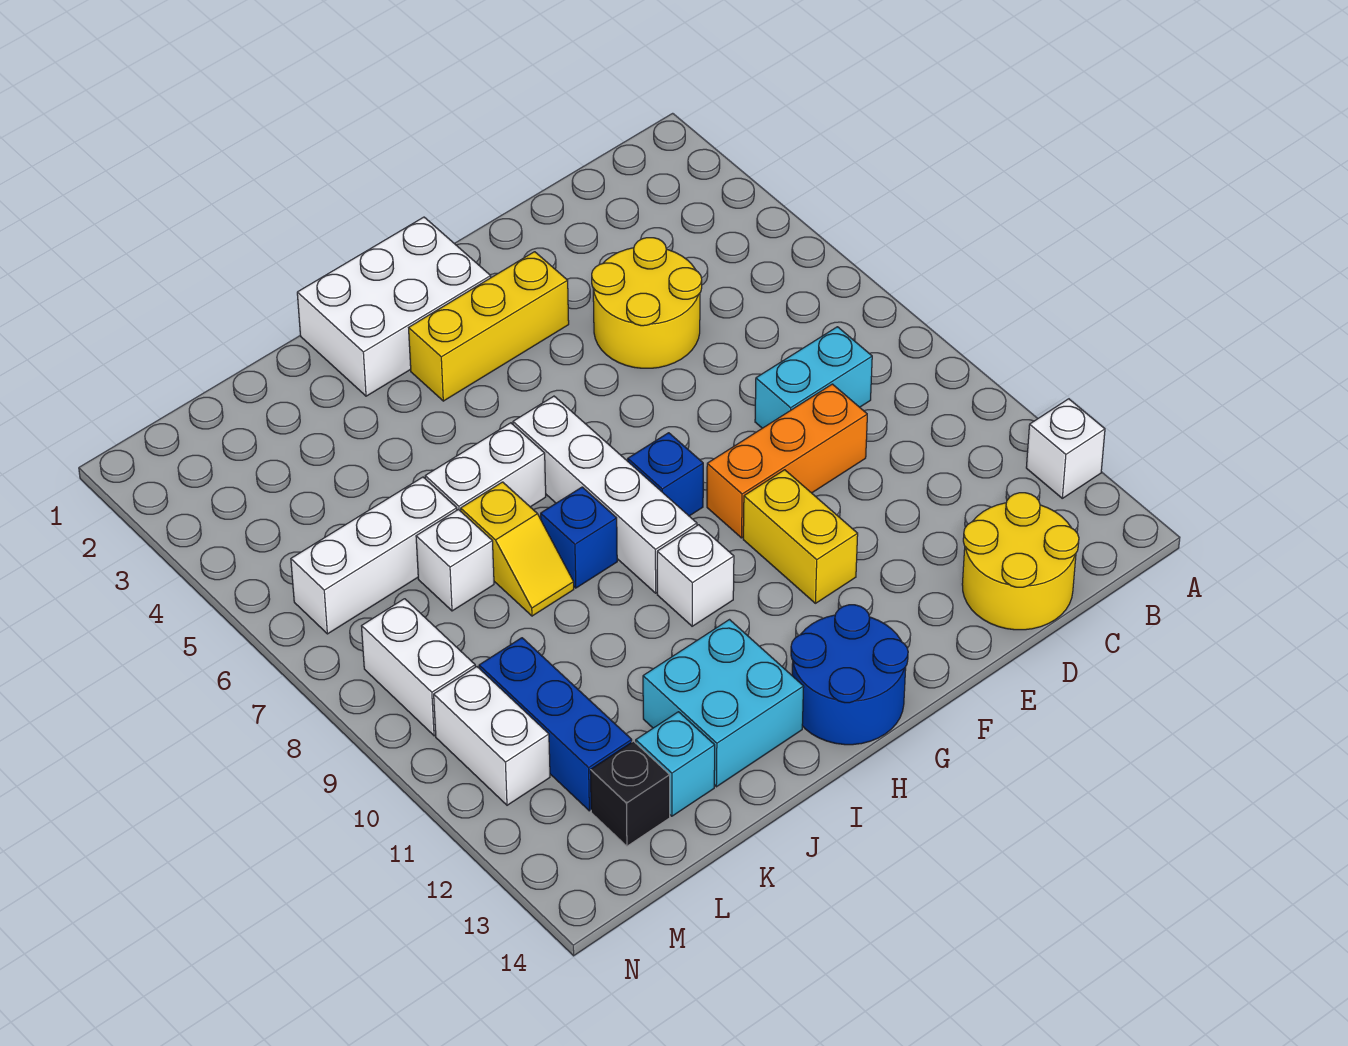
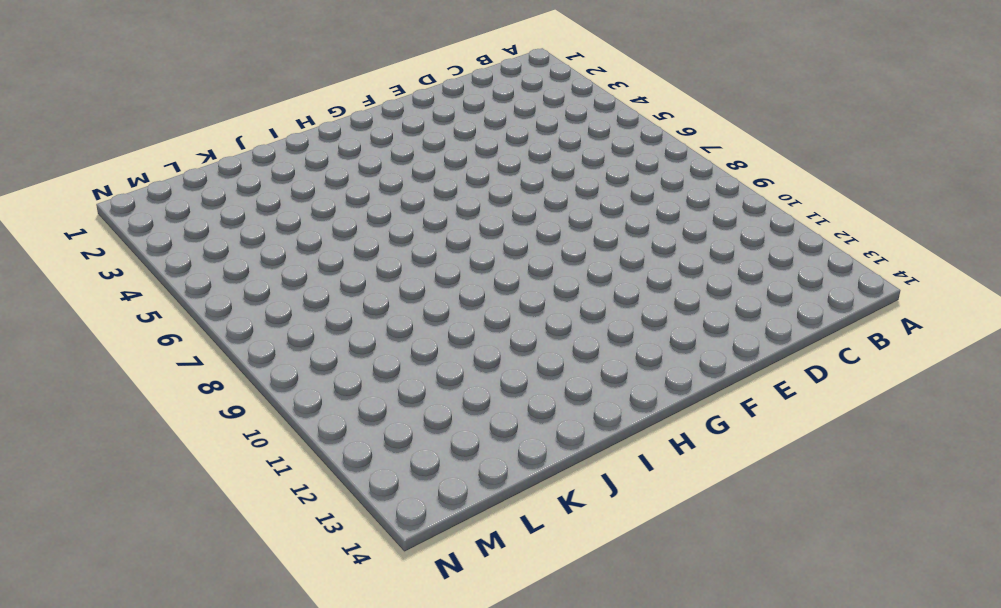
none -> white brick A12 level 1
none -> cyan brick C8:D8 level 1
none -> yellow round brick C13:D14 level 1

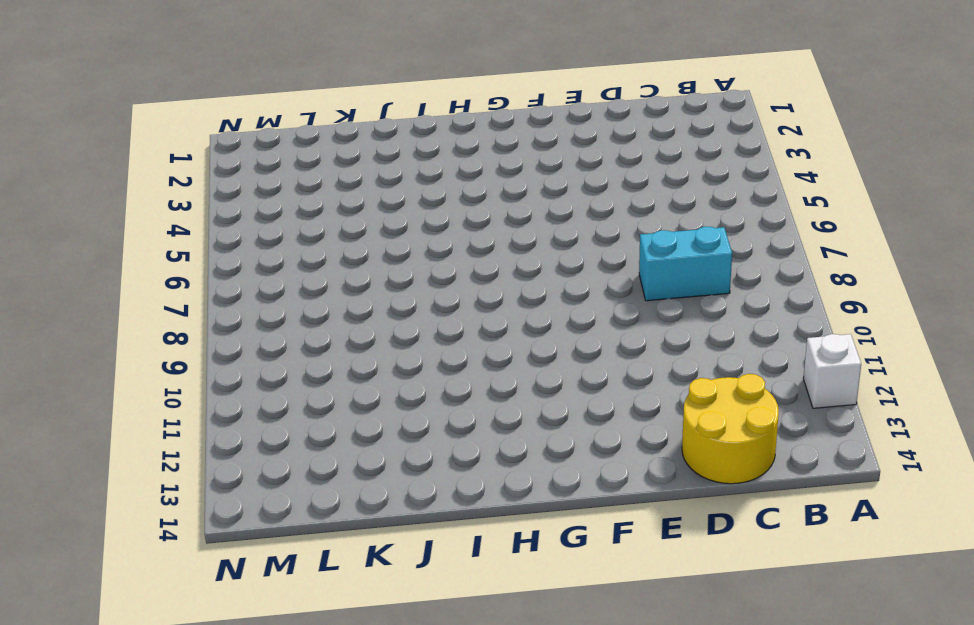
none -> yellow round brick D4:E5 level 1
none -> orange brick D9:F9 level 1
none -> yellow brick F3:H3 level 1

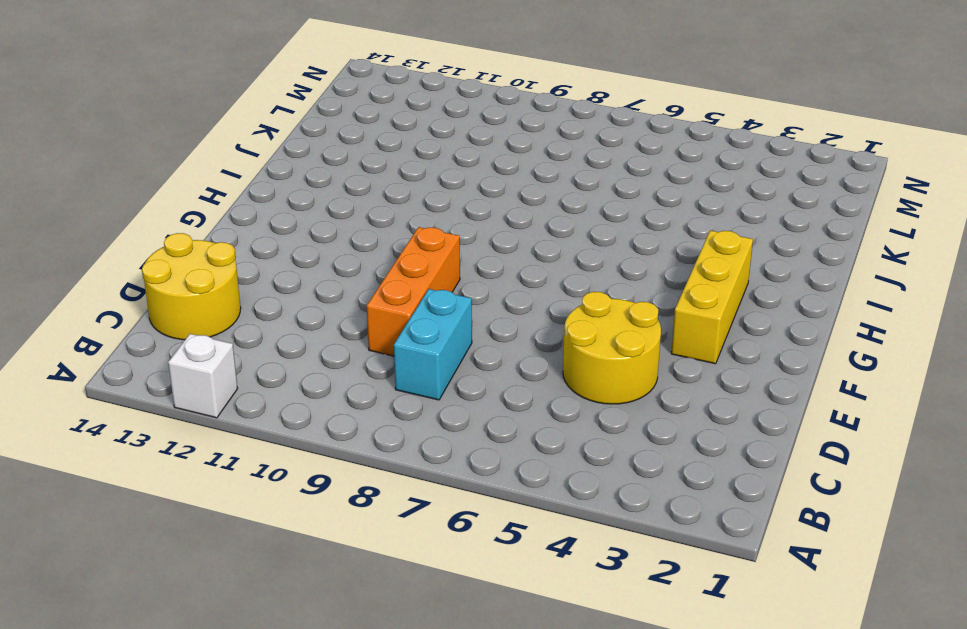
none -> yellow brick F10:F11 level 1
none -> white brick G1:I2 level 1
none -> blue brick G8 level 1

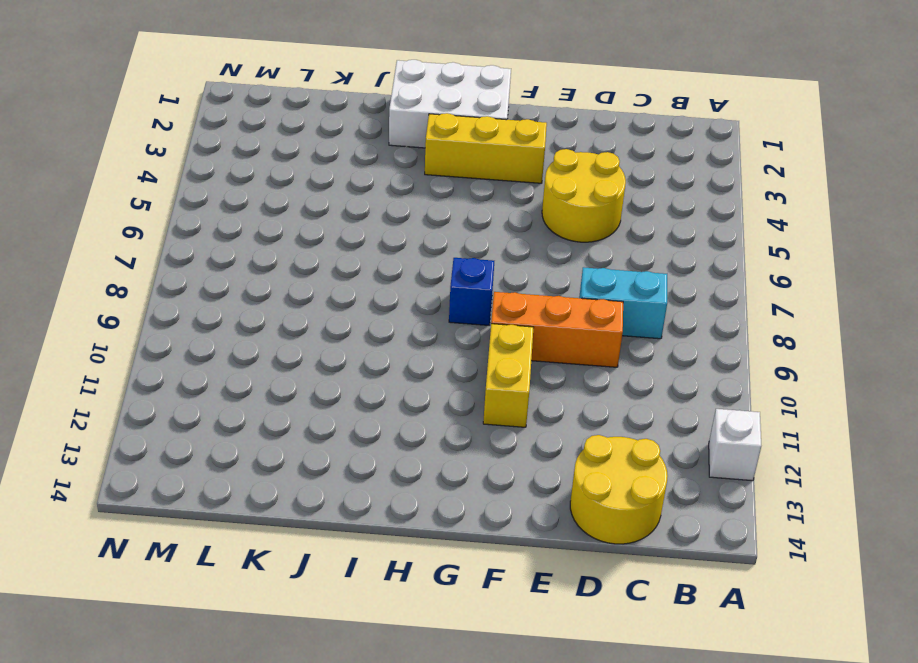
none -> blue round brick G13:H14 level 1
none -> white brick H6:H9 level 1
none -> white brick H10 level 1

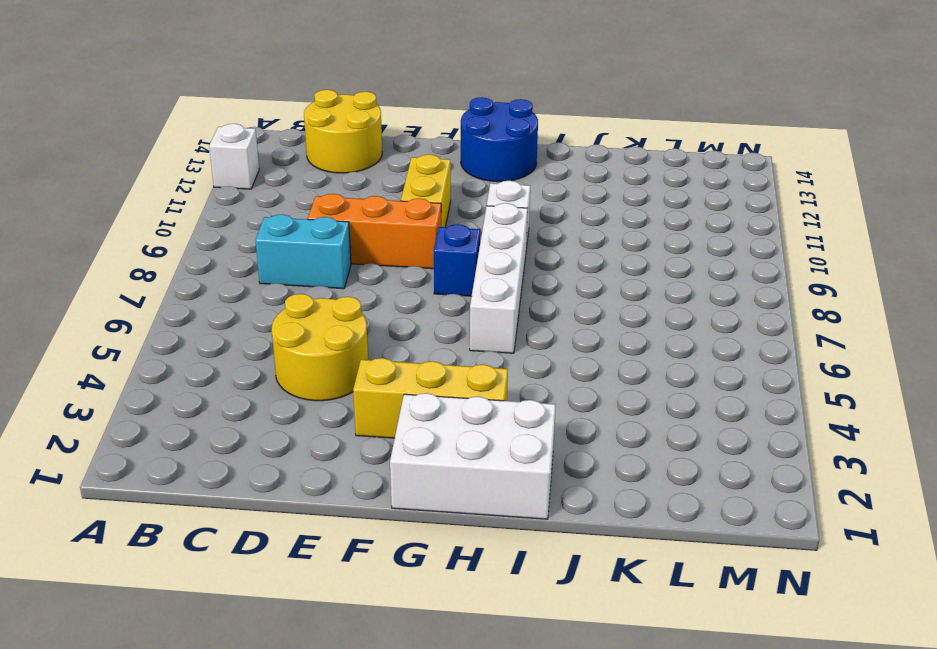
none -> white brick I6:J6 level 1
none -> blue brick I8 level 1
none -> cyan brick I12:J13 level 1

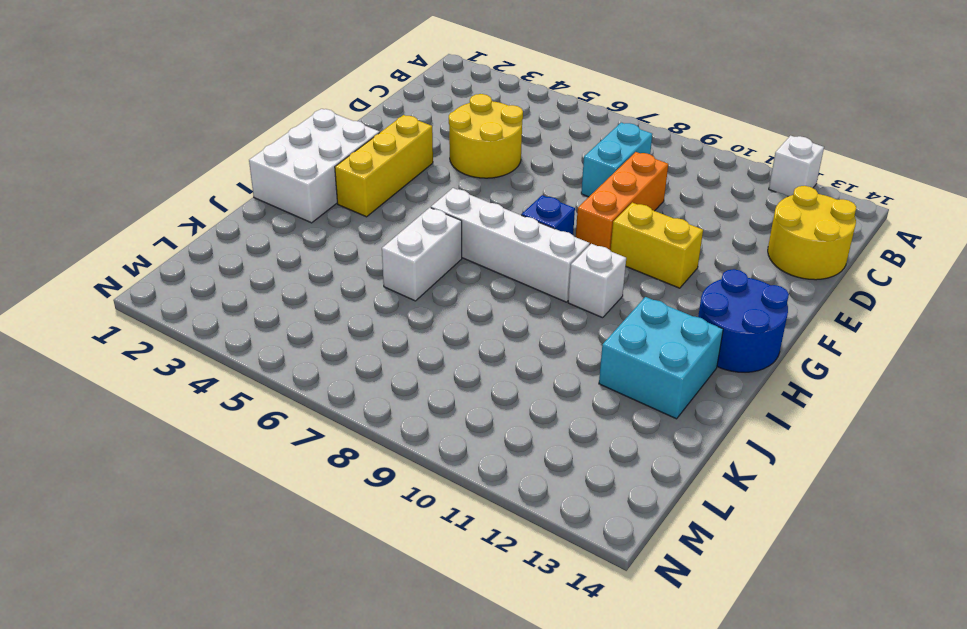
none -> blue brick I8 level 1
none -> yellow slope J7:J8 level 1 top 7
none -> white brick K6:M6 level 1

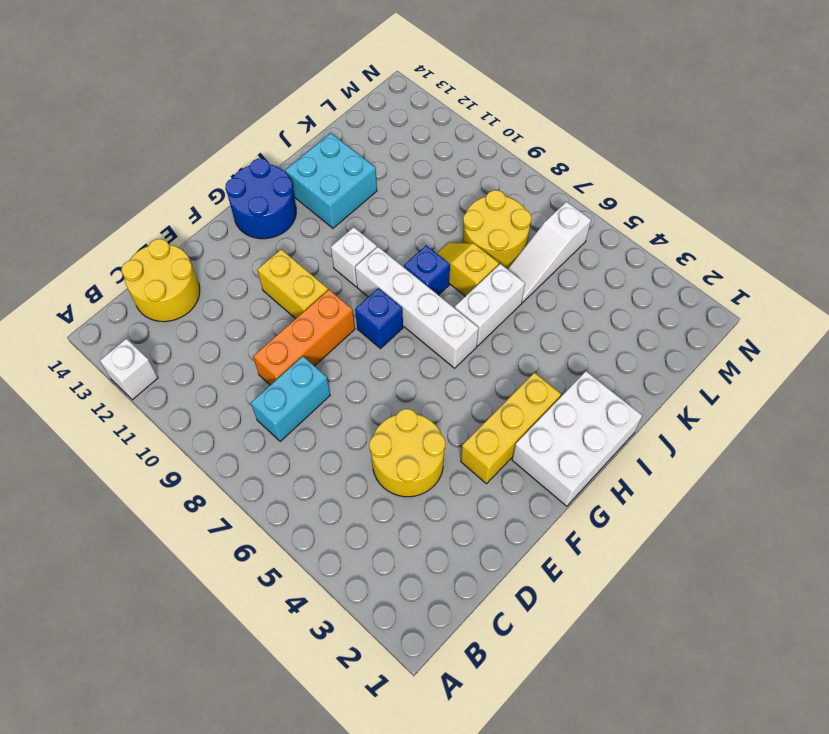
white slope K6:M6 level 1 top M -> white brick K6:M6 level 1
yellow round brick K7:L8 level 1 -> white brick K7 level 1
none -> cyan brick K13 level 1
none -> blue brick L10:L12 level 1
none -> black brick L13 level 1

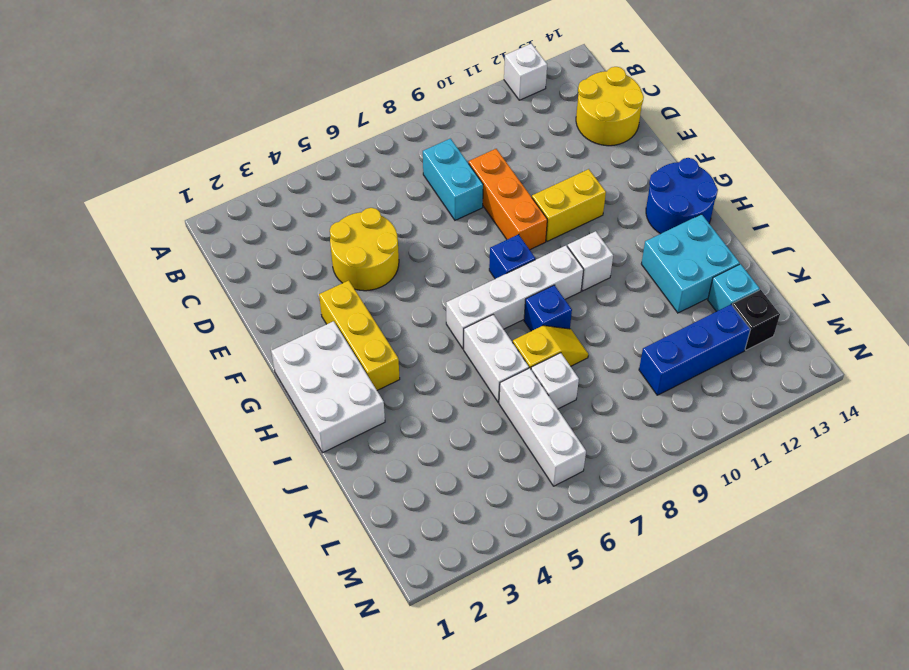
none -> white brick M8:M9 level 1
none -> white brick M10:M11 level 1

